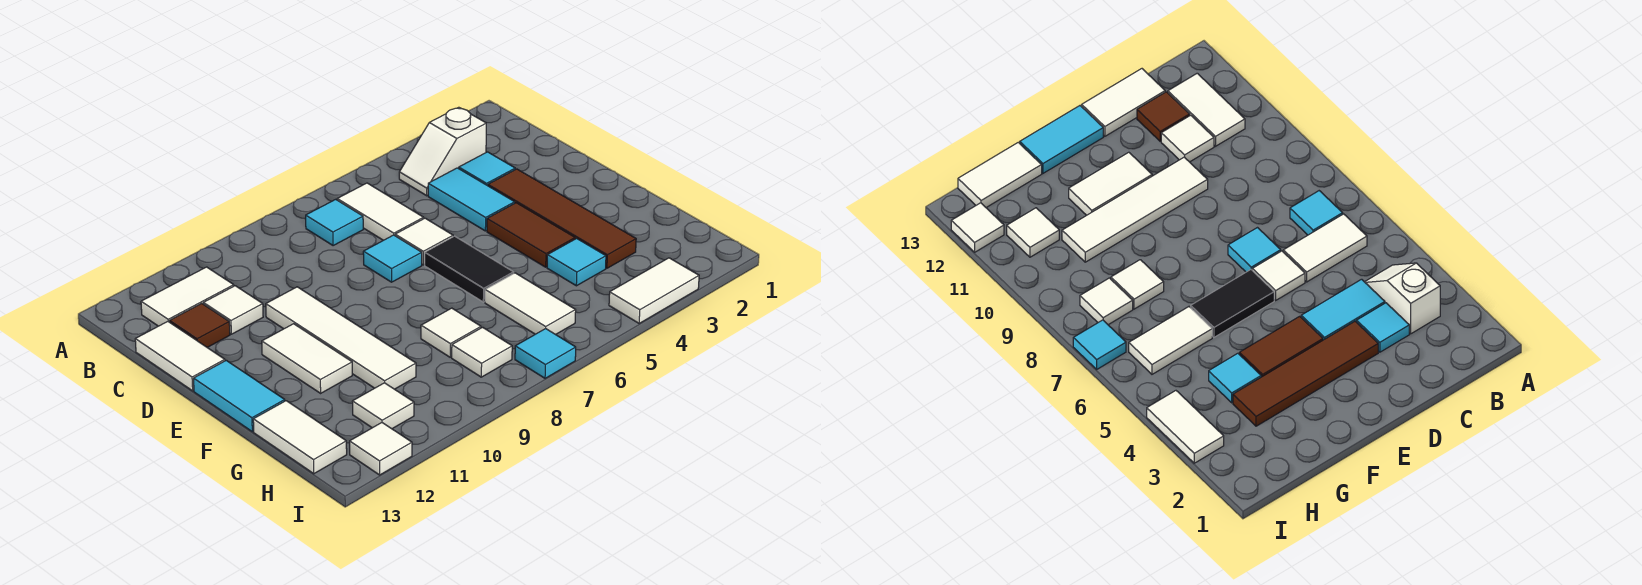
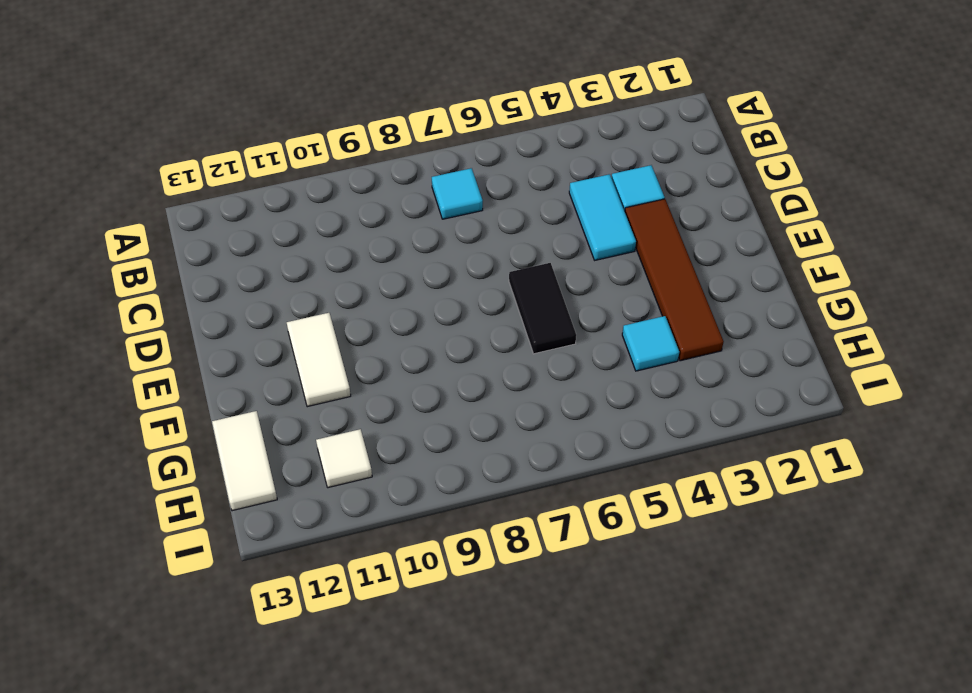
none -> white slope B3:B4 level 1 top 3
none -> white tile B6:C6 level 1
none -> white tile B11:B12 level 1

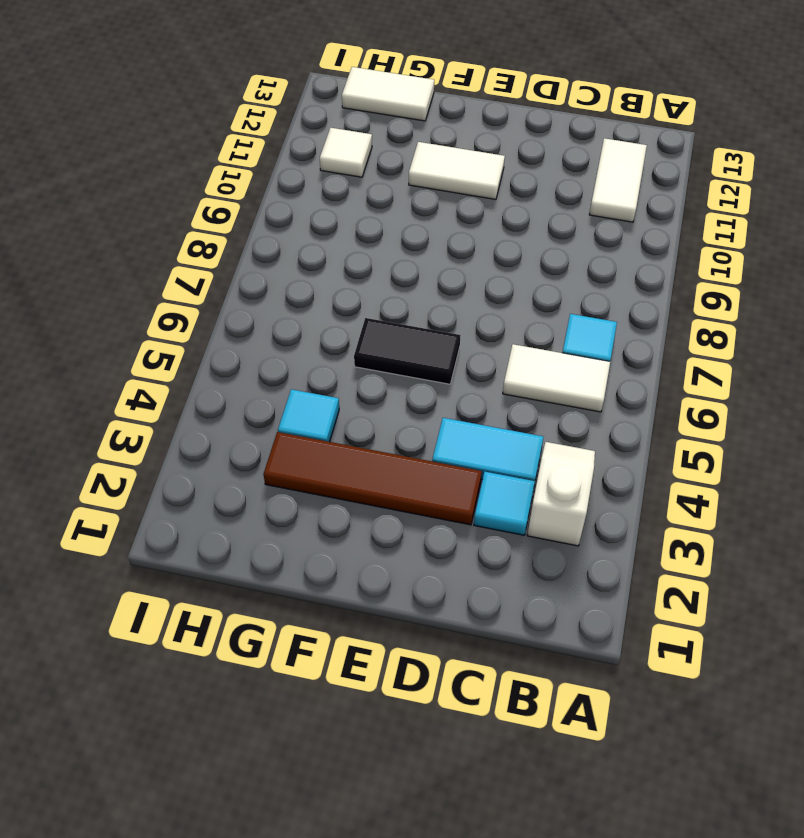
none -> white tile C11 level 1
none -> brown tile C12 level 1
none -> white tile C13:D13 level 1

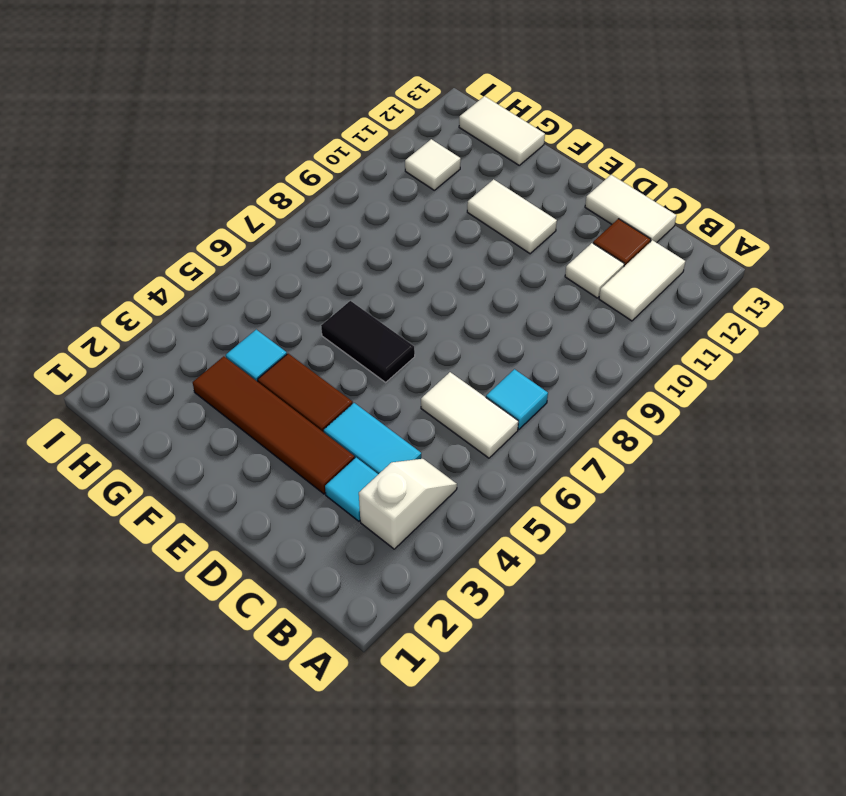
none -> white tile D6 level 1
none -> cyan tile D7 level 1
none -> white tile D10:G10 level 1

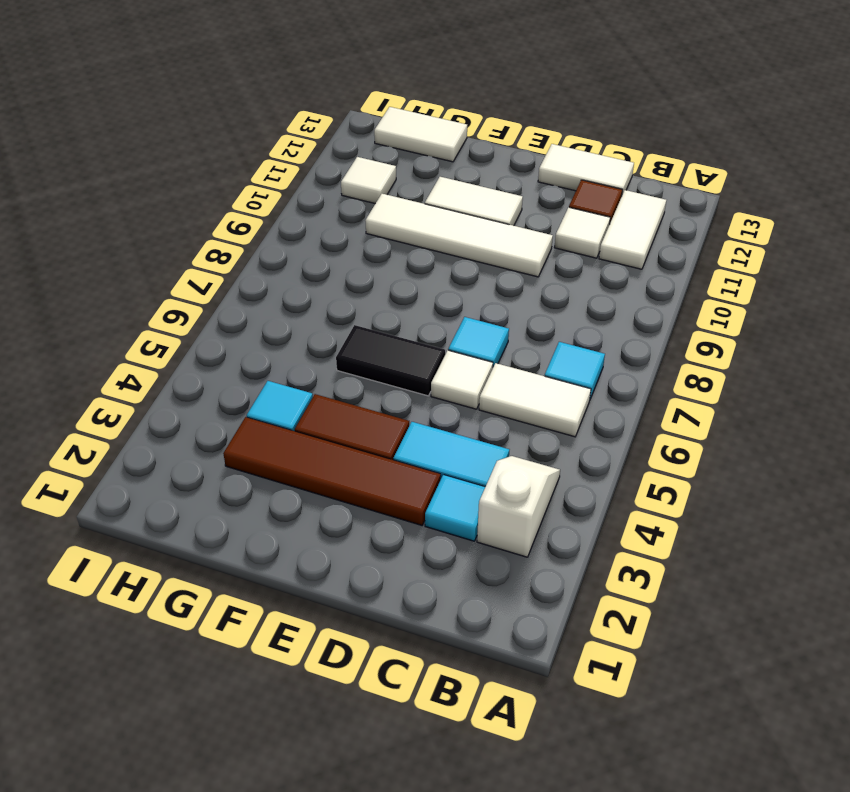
none -> cyan tile E13:F13 level 1
none -> white tile G6:H6 level 1
none -> white tile G8 level 1

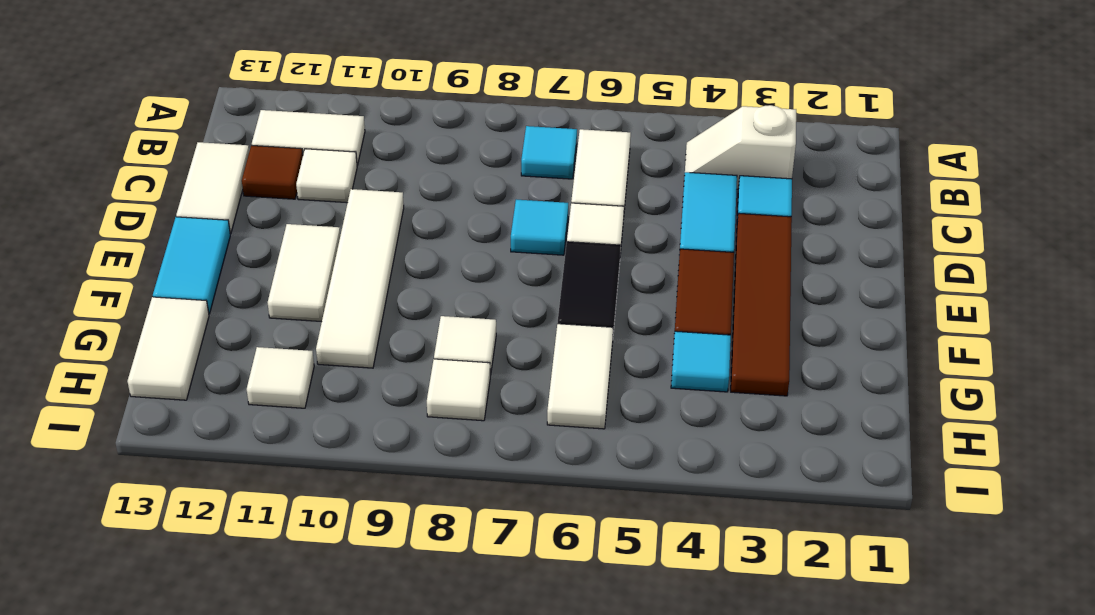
none -> white tile I3:I4 level 1
none -> cyan tile I7 level 1
none -> white tile I12 level 1

